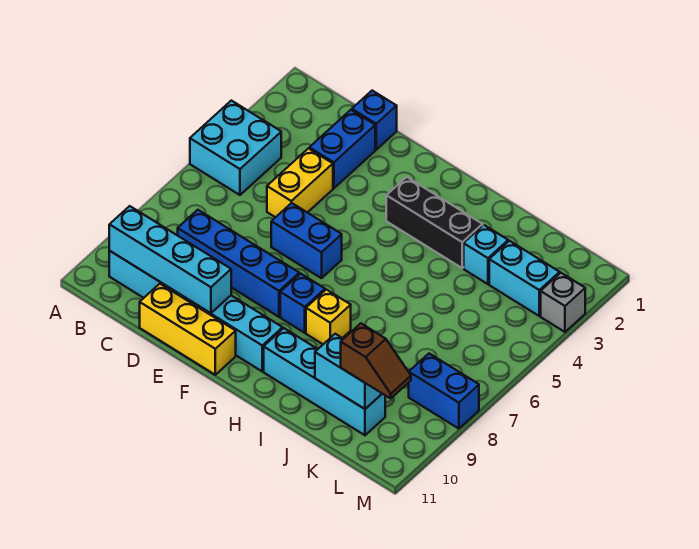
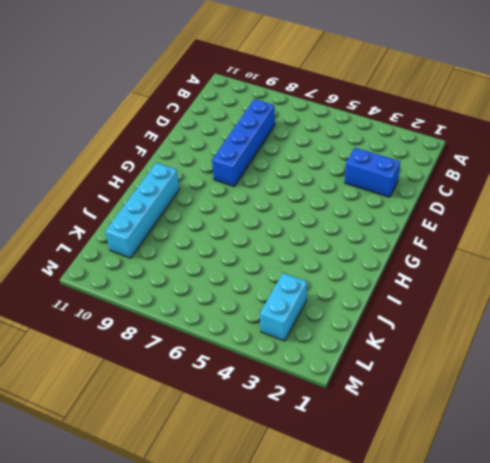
none -> cyan brick A4:B5 level 1
none -> cyan brick B10:G10 level 1
none -> blue brick D1 level 1

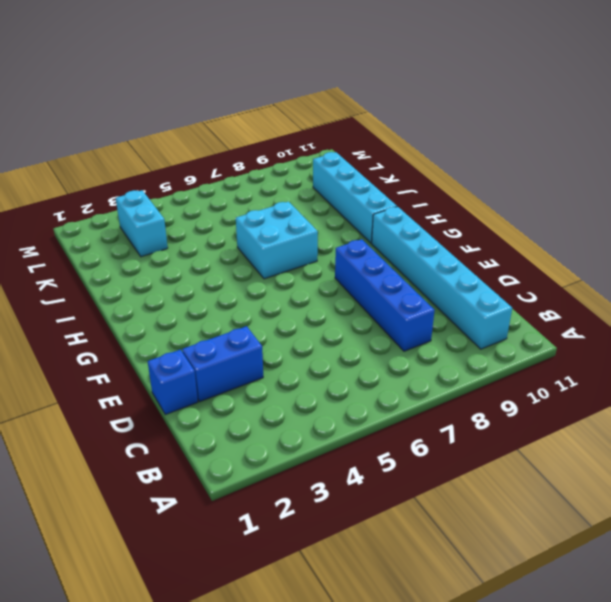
cyan brick H6:I7 level 1 -> cyan brick A4:B5 level 1
none -> yellow brick D4:D5 level 1
none -> yellow brick D11:F11 level 1
none -> blue brick E6:F6 level 1

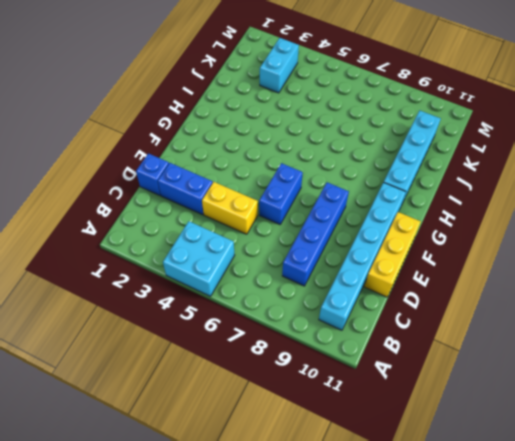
none -> black brick G3:I3 level 1
none -> blue brick G8 level 1
none -> yellow brick H8 level 1

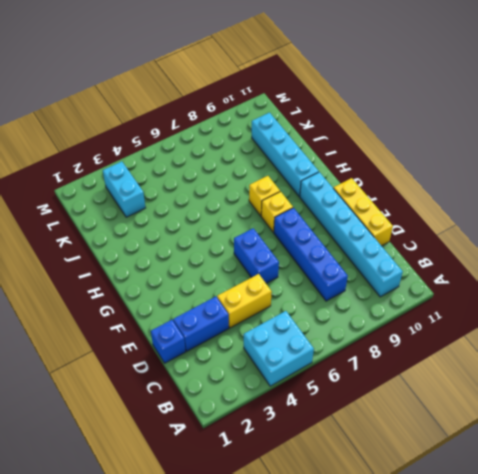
yellow brick G8 level 1 -> blue brick G8 level 1
none -> black brick G3:I3 level 1
none -> cyan brick J3 level 1
none -> blue brick L8:M8 level 1

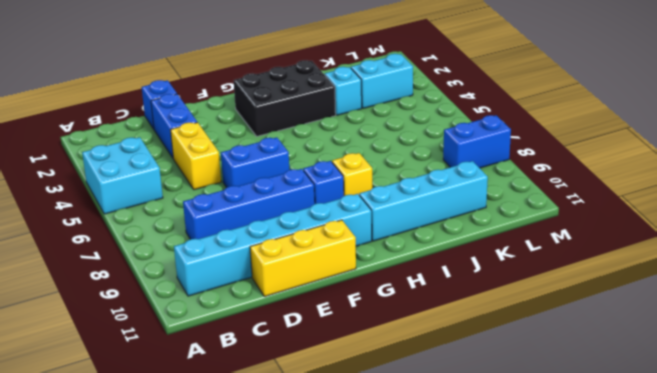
black brick G2:I3 level 1 -> black brick G3:I3 level 1
none -> grey brick M3 level 1
none -> cyan brick B10:E10 level 2
none -> cyan brick J10:K10 level 2

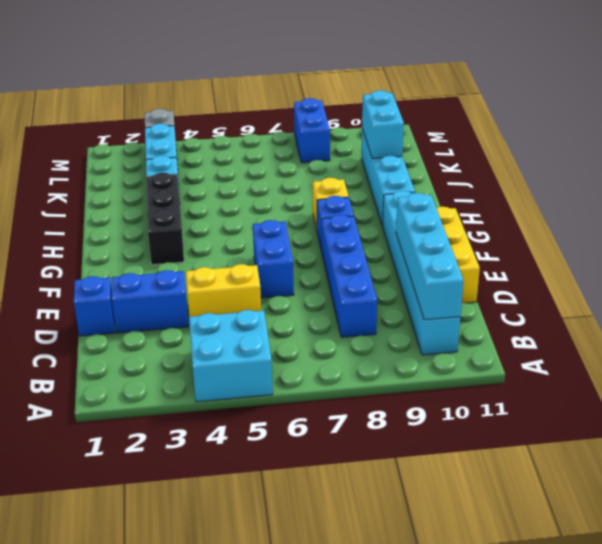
none -> brown slope K10:L10 level 3 top K

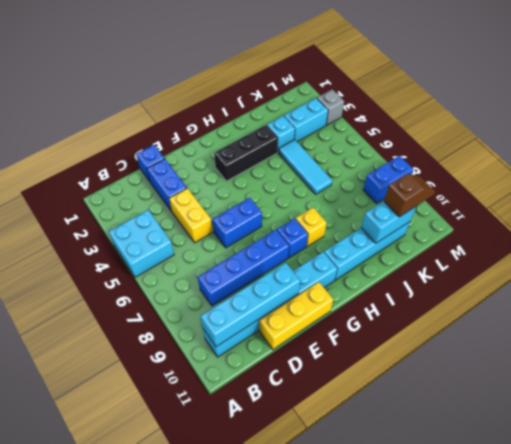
cyan tile J4:J6 level 1 -> none

